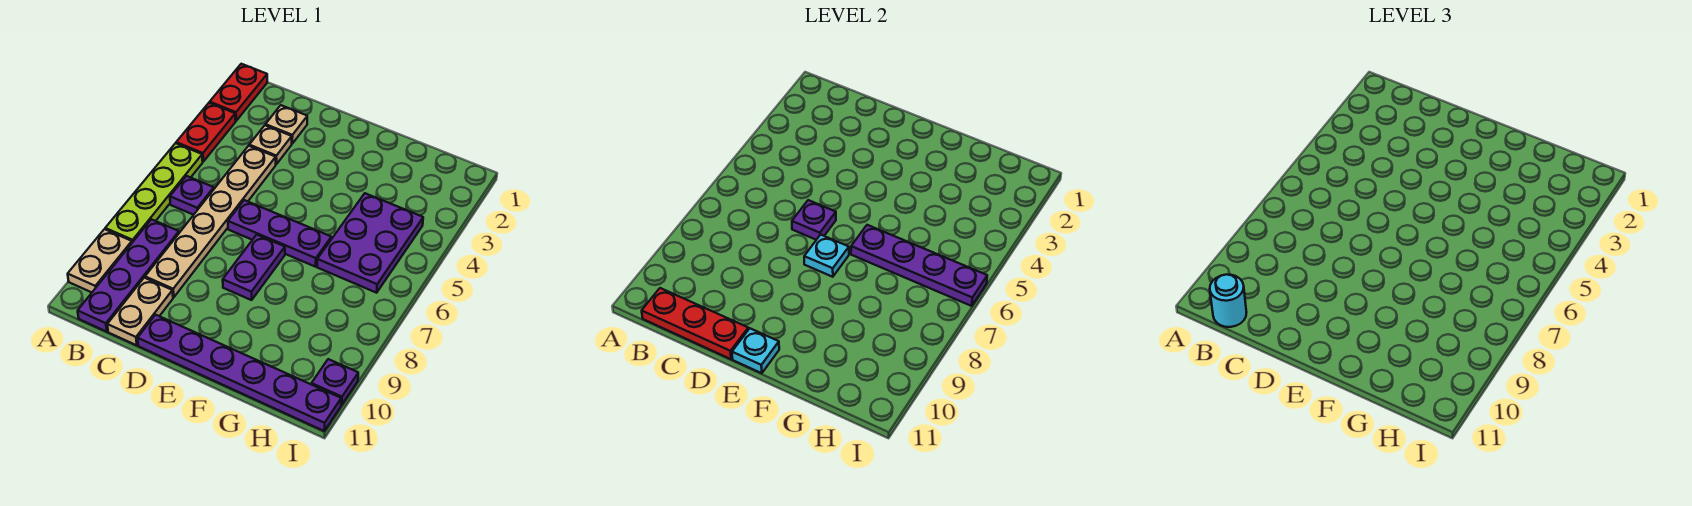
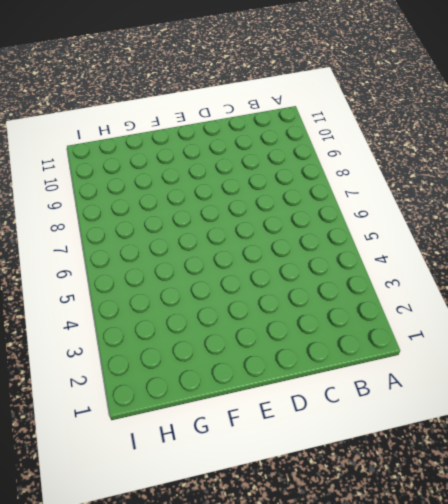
none -> red plate A1:A2 level 1
none -> red plate A3:A4 level 1
none -> lime plate A5:A8 level 1

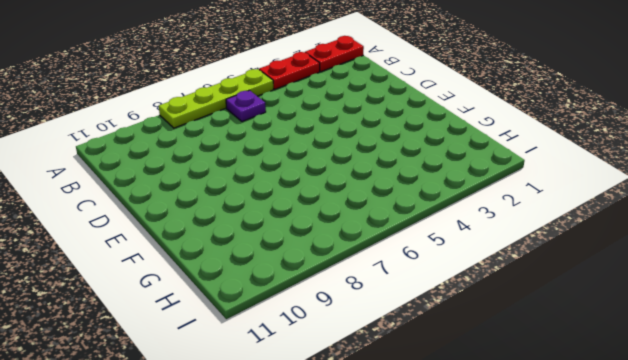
none -> tan plate A9:A10 level 1
none -> purple plate B8:B11 level 1
none -> tan plate C2 level 1

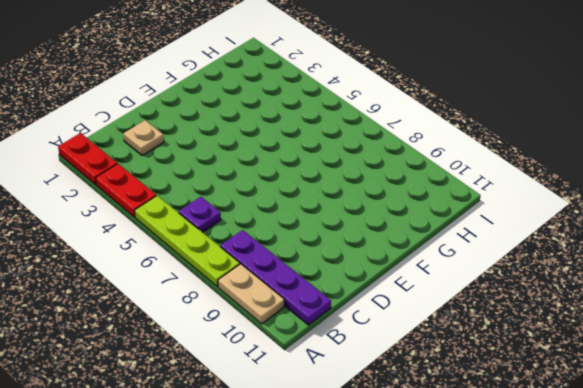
none -> tan plate C3 level 1
none -> tan plate C4:C9 level 1
none -> tan plate C10:C11 level 1

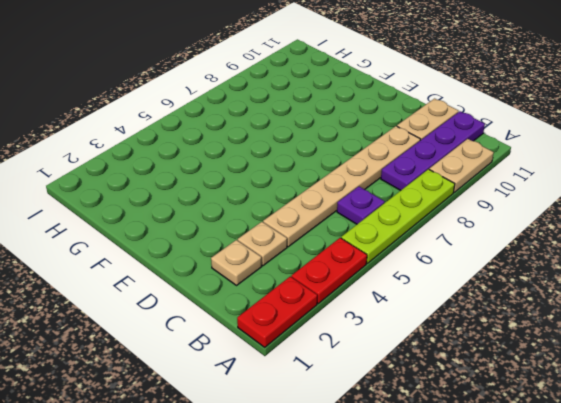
none -> purple plate D6:F6 level 1
none -> purple plate D11:I11 level 1
none -> purple plate E7:E8 level 1

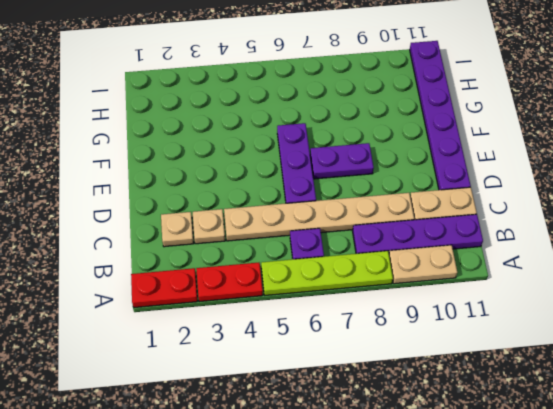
none -> purple plate G4:H6 level 1
none -> purple plate I10 level 1
none -> red plate B11:D11 level 2

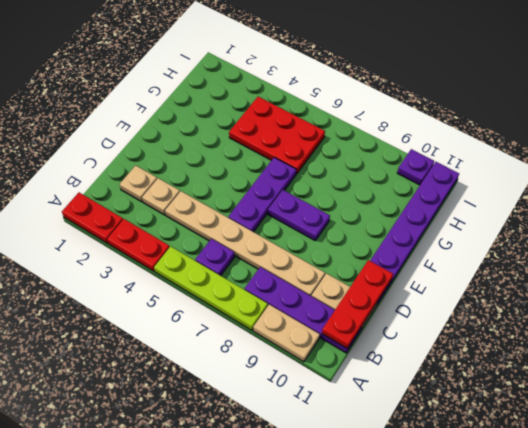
red plate G4:H6 level 1 -> purple plate G4:H6 level 1
none -> purple plate D6 level 2
none -> cyan plate E7 level 2
none -> cyan plate E11 level 2

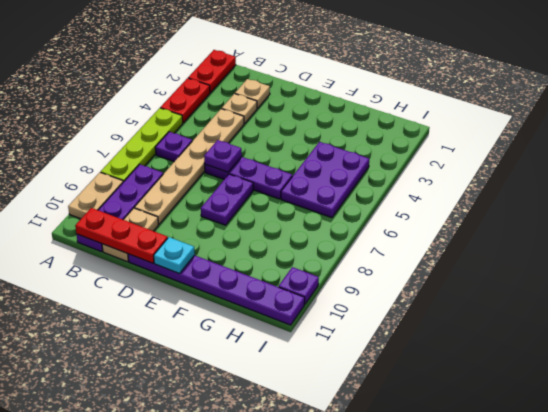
none -> cyan plate E7 level 2
none -> purple plate F6:I6 level 2
none -> cyan round brick B11 level 3

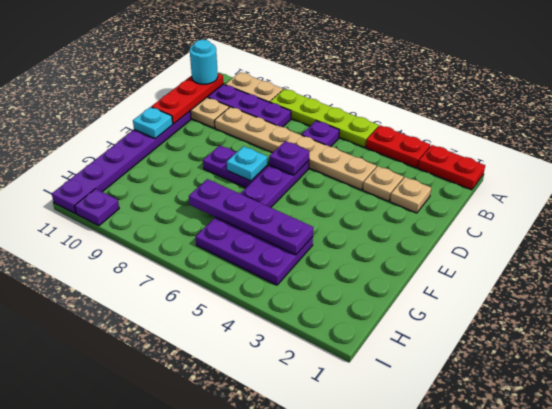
purple plate G4:G7 level 2 -> purple plate F6:I6 level 2

